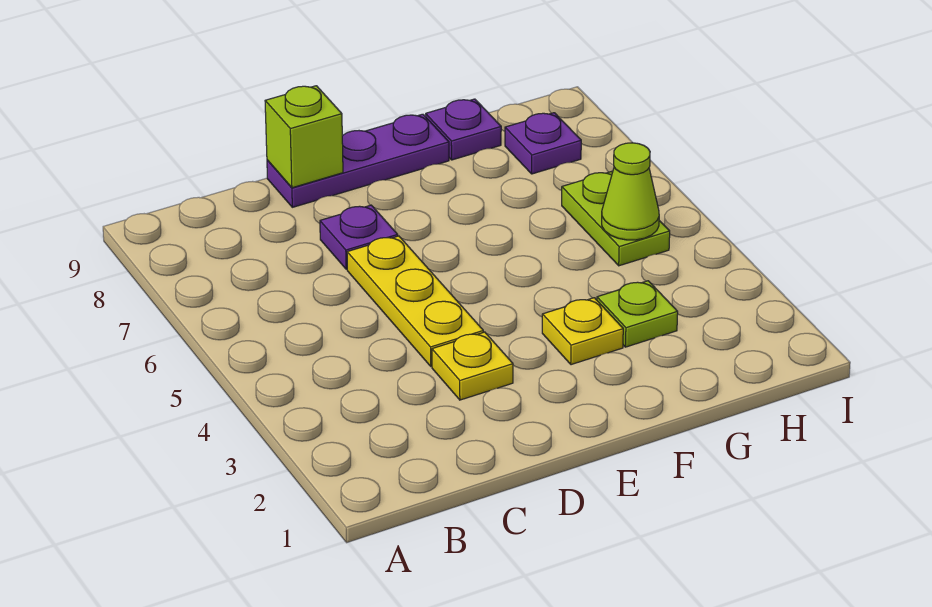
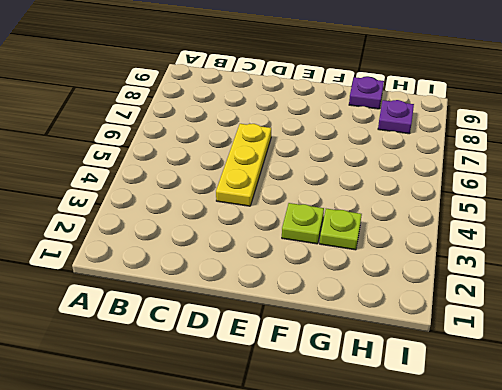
lime plate F3 level 1 -> yellow plate F3 level 1
none -> yellow plate D3 level 1
none -> purple plate D7 level 1

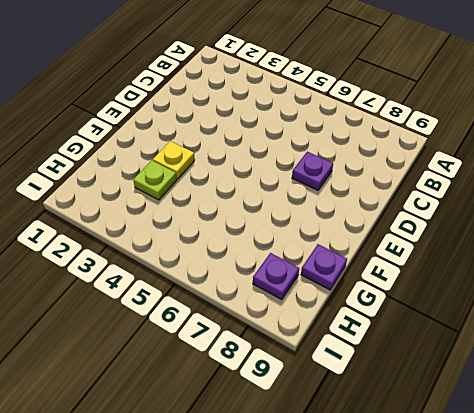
none -> yellow plate D3 level 1
none -> yellow plate D4:D6 level 1

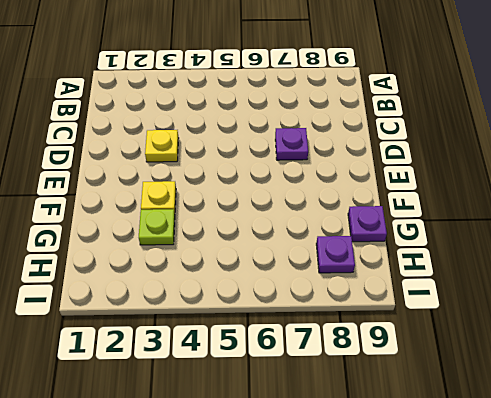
none -> yellow plate D4:D6 level 1
none -> purple plate D9:F9 level 1

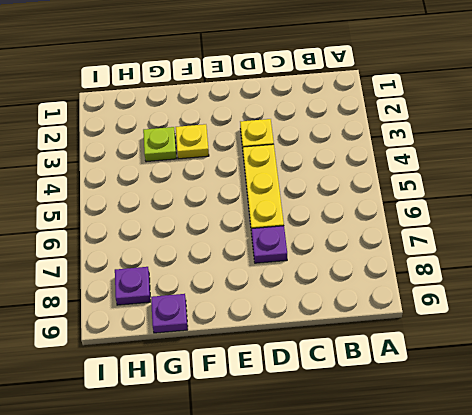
none -> purple plate D9:F9 level 1
none -> lime plate H5:H6 level 1

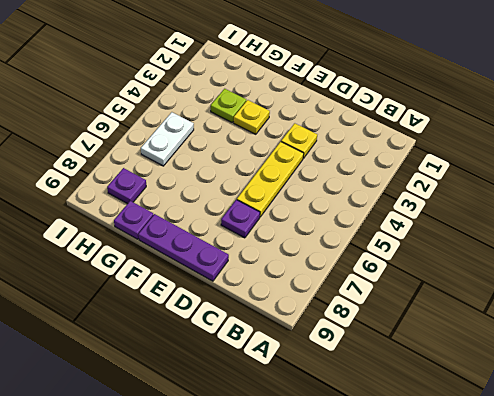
white plate H5:H6 level 1 -> lime plate H5:H6 level 1
none -> lime brick D9 level 2
none -> lime cone H5 level 2

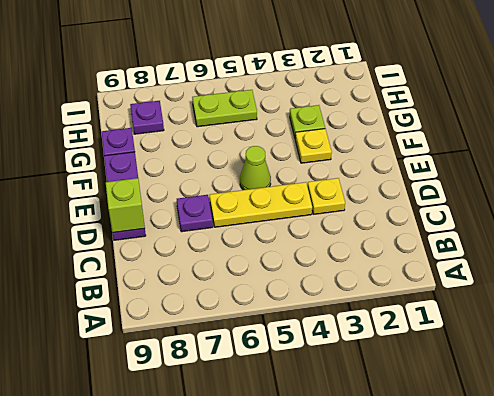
lime cone E5 level 1 -> lime cone H5 level 2

